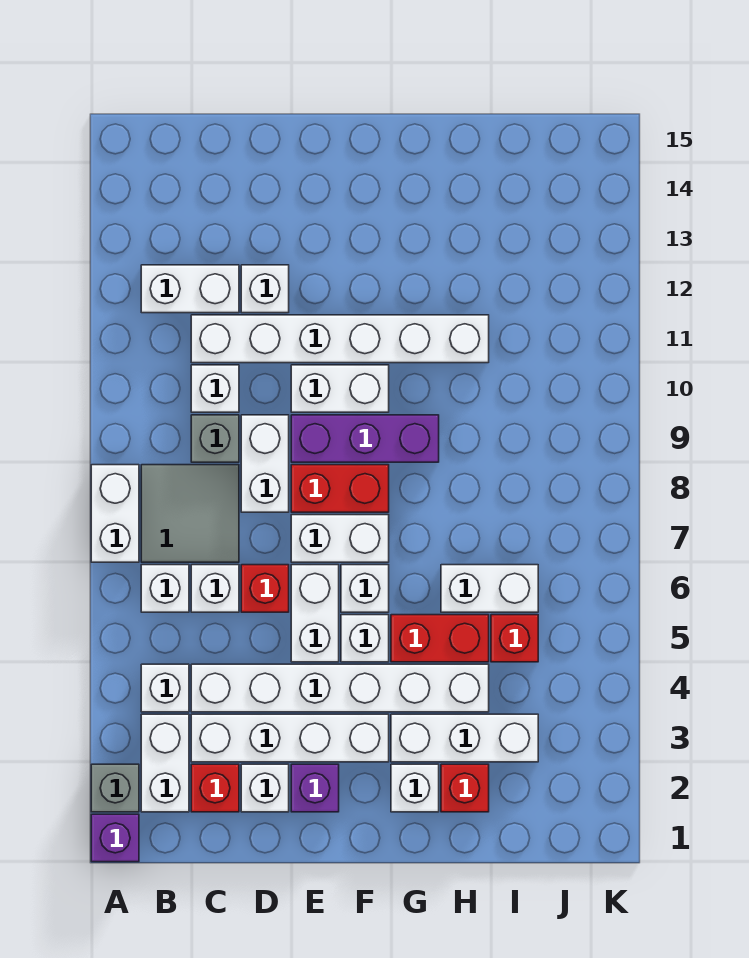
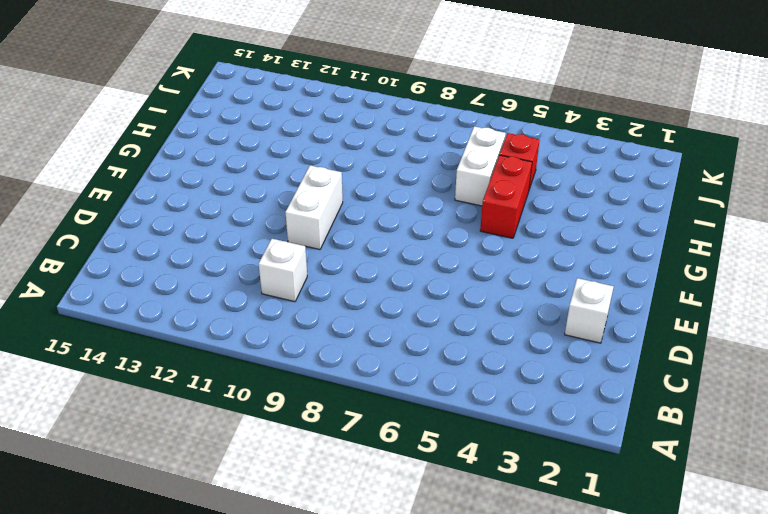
none -> purple brick A1 level 1
none -> grey brick A2 level 1
none -> white brick A7:A8 level 1
none -> white brick B2:B3 level 1

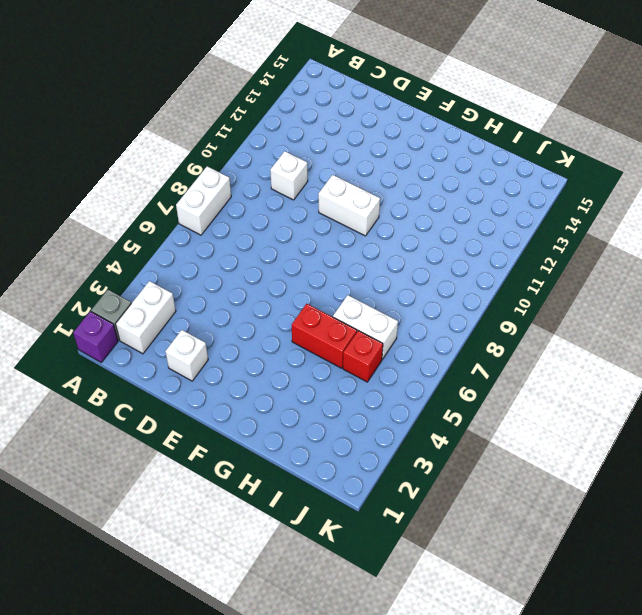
none -> white brick B4 level 1
none -> white brick B6 level 1
none -> grey tile B7:C8 level 1
none -> white brick B12:C12 level 1

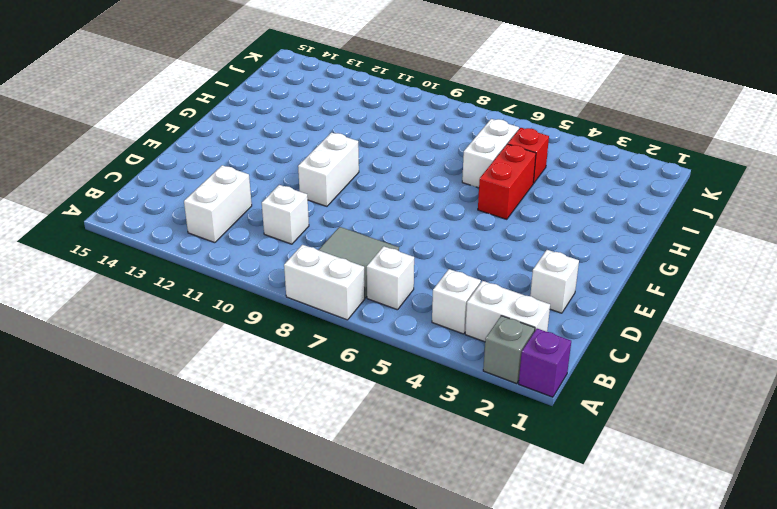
none -> red brick C2 level 1
none -> white brick C3:F3 level 1
none -> white brick C4:H4 level 1
none -> white brick C6 level 1

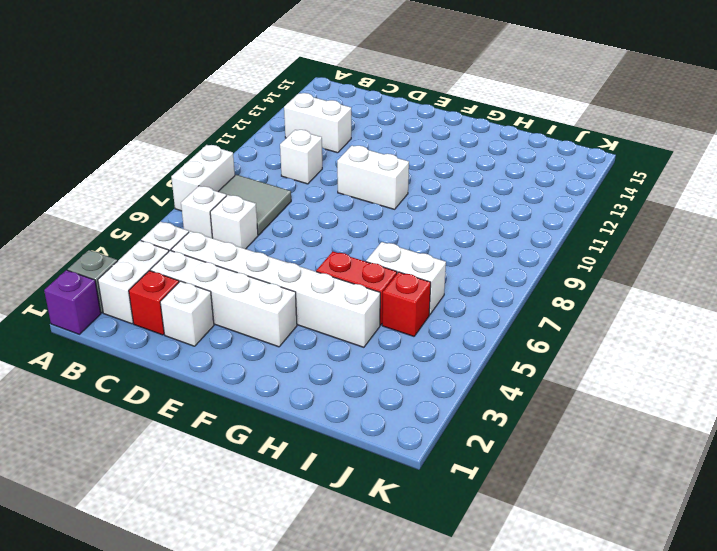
none -> grey brick C9 level 1
none -> white brick C11:H11 level 1
none -> red brick D6 level 1
none -> white brick D8:D9 level 1

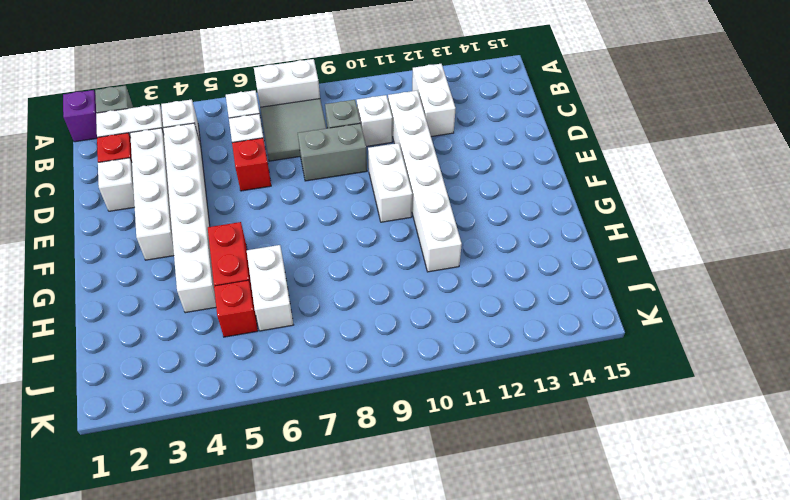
grey brick D8:D9 level 1 -> white brick D8:D9 level 1
none -> white brick D12 level 1
none -> purple brick E2 level 1
none -> white brick E5:E6 level 1
none -> white brick E7:F7 level 1

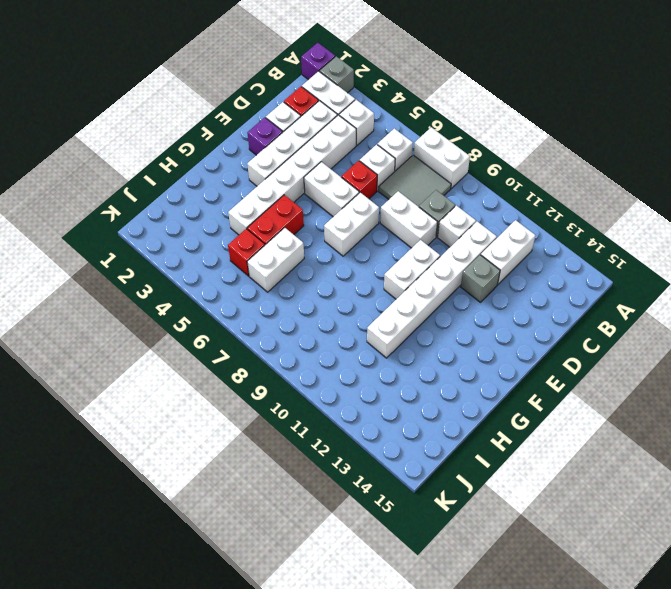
grey brick D12 level 1 -> white brick D12 level 1
none -> red brick E8:F8 level 1
none -> purple brick E9:G9 level 1
none -> white brick F5 level 1
none -> white brick F6 level 1

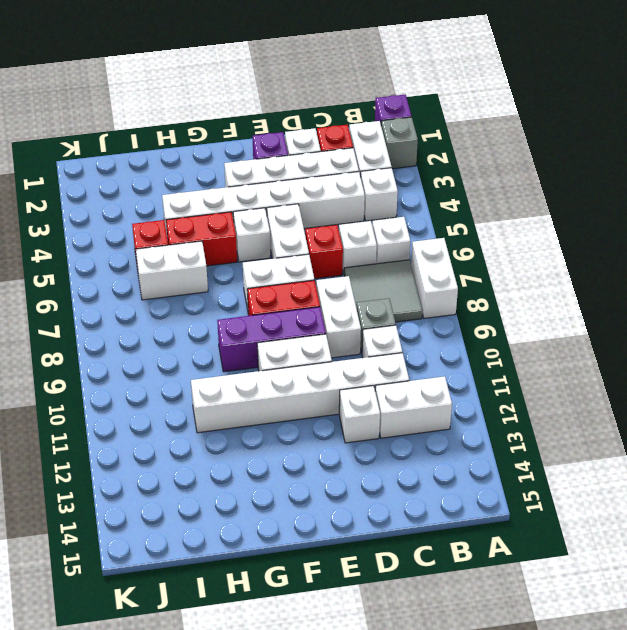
none -> white brick F6 level 1
none -> white brick G2 level 1
none -> white brick G3:I3 level 1
none -> red brick H2 level 1

